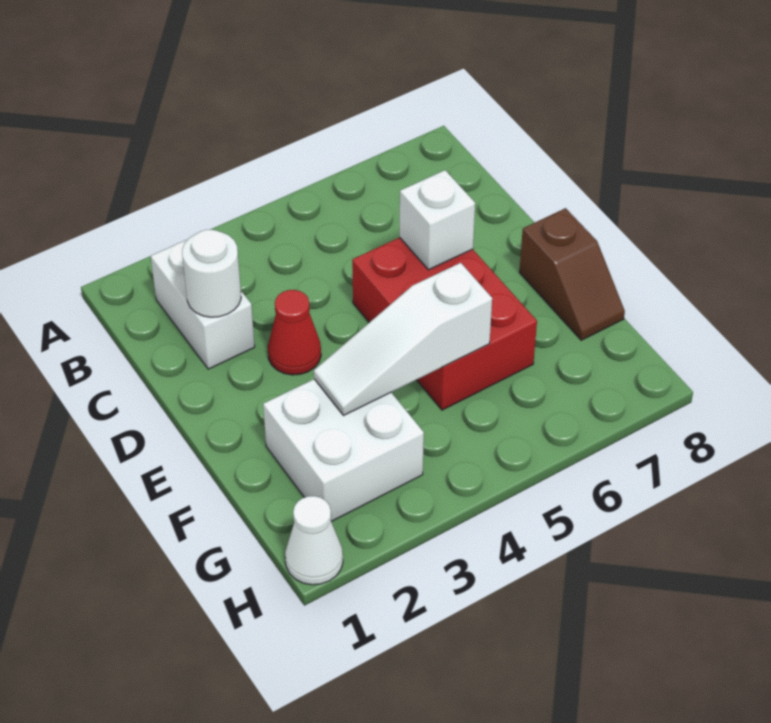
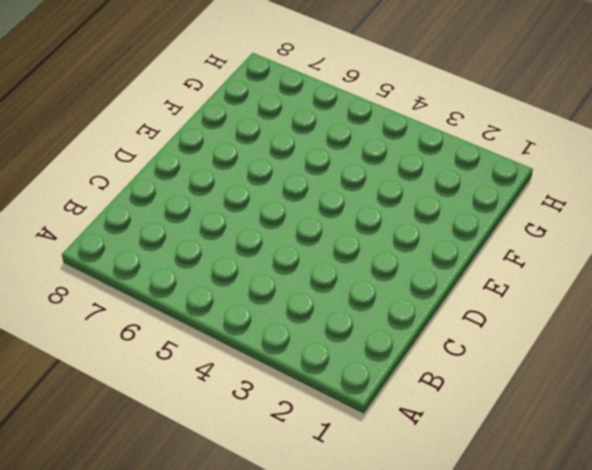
none -> white brick B2:C2 level 1
none -> red cone D3 level 1

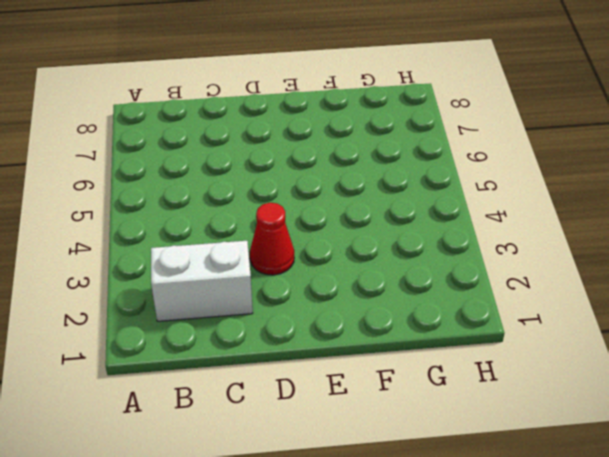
none -> red brick D5:F6 level 1
none -> brown slope E8:F8 level 1 top E

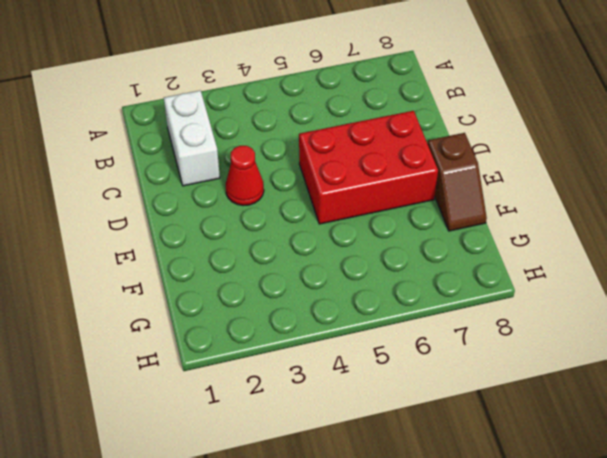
red brick D5:E7 level 1 -> red brick D5:F6 level 1
none -> white brick F2:G3 level 1
none -> white cone H1 level 1

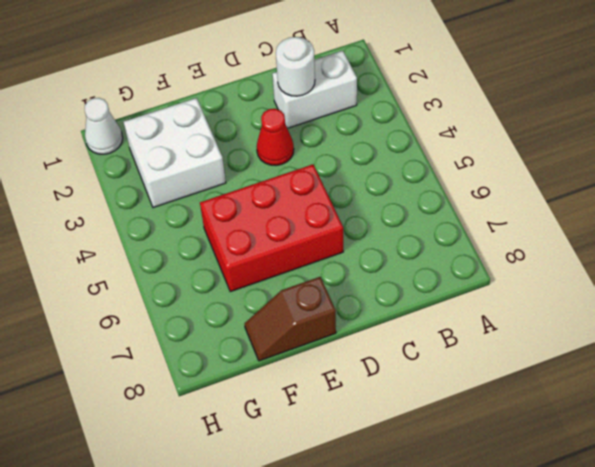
none -> white brick D6 level 2
none -> white slope F3:F5 level 2 top 5

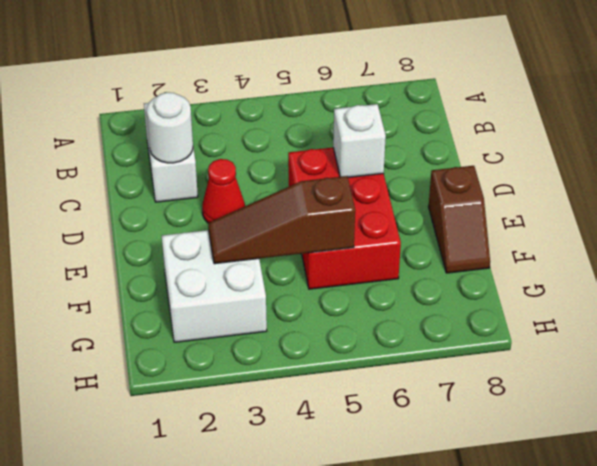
brown slope F3:F5 level 2 top 5 -> white slope F3:F5 level 2 top 5
none -> white cone H1 level 1

